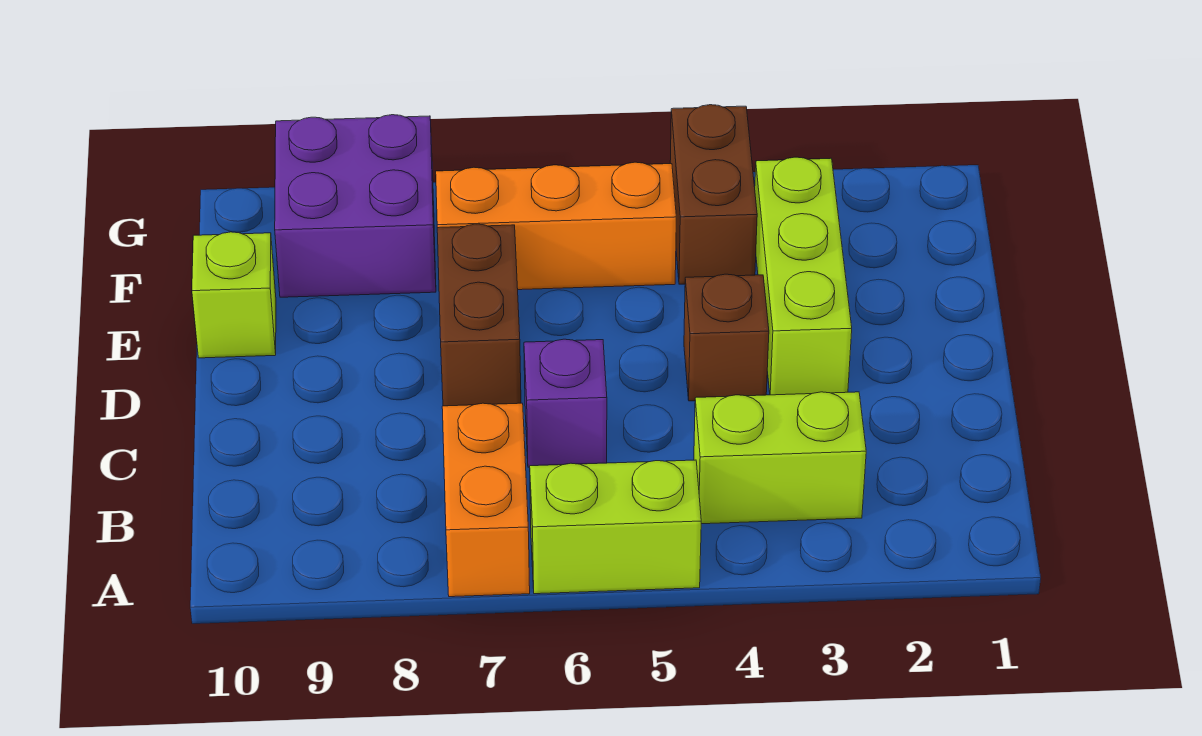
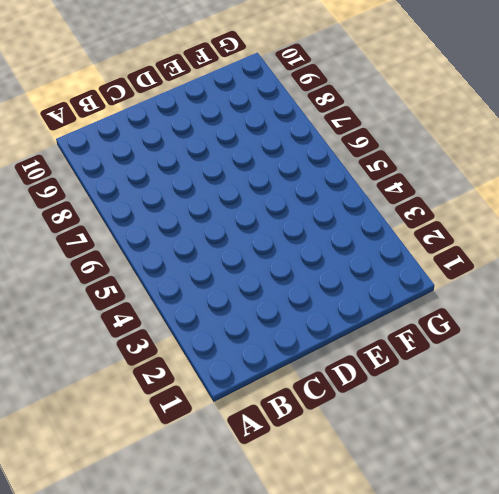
none -> lime brick A5:A6 level 1
none -> orange brick A7:B7 level 1

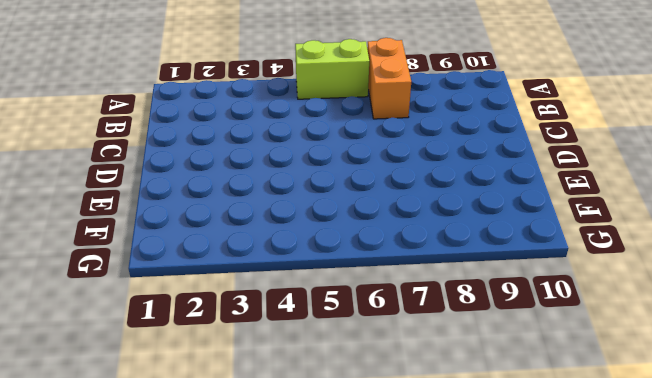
none -> lime brick B3:B4 level 1
none -> purple brick C6 level 1

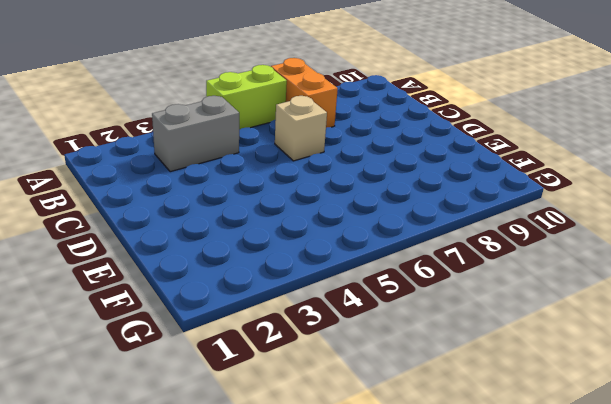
grey brick B3:B4 level 1 -> lime brick B3:B4 level 1
tan brick C6 level 1 -> purple brick C6 level 1
none -> lime brick D3:F3 level 1
none -> brown brick D4 level 1

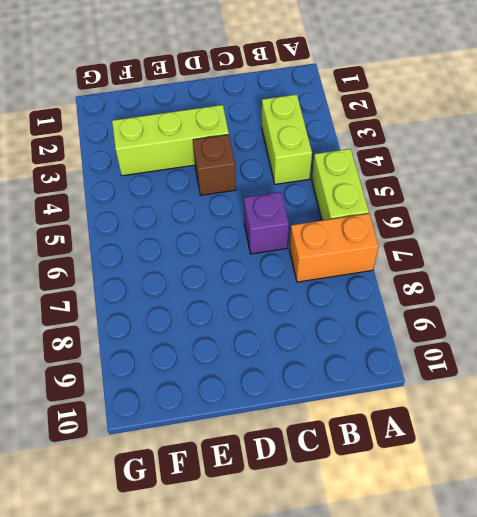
none -> brown brick D7:E7 level 1
none -> lime brick E10 level 1

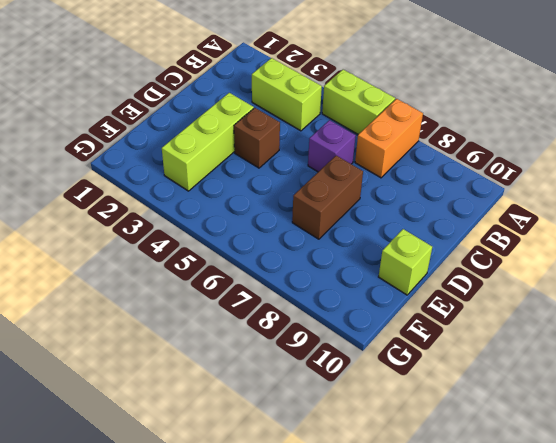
none -> brown brick F4:G4 level 1
none -> orange brick F5:F7 level 1

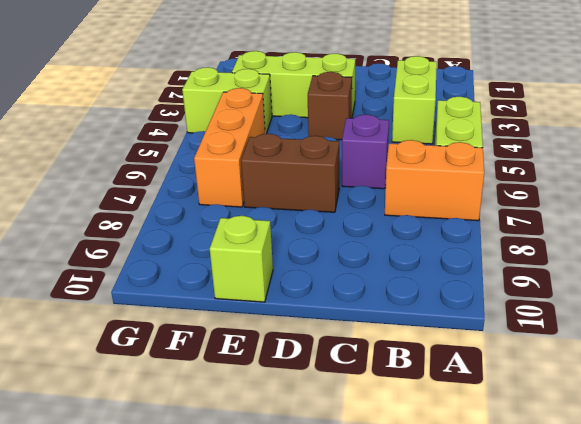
lime brick F4:G4 level 1 -> brown brick F4:G4 level 1
none -> purple brick F8:G9 level 1

